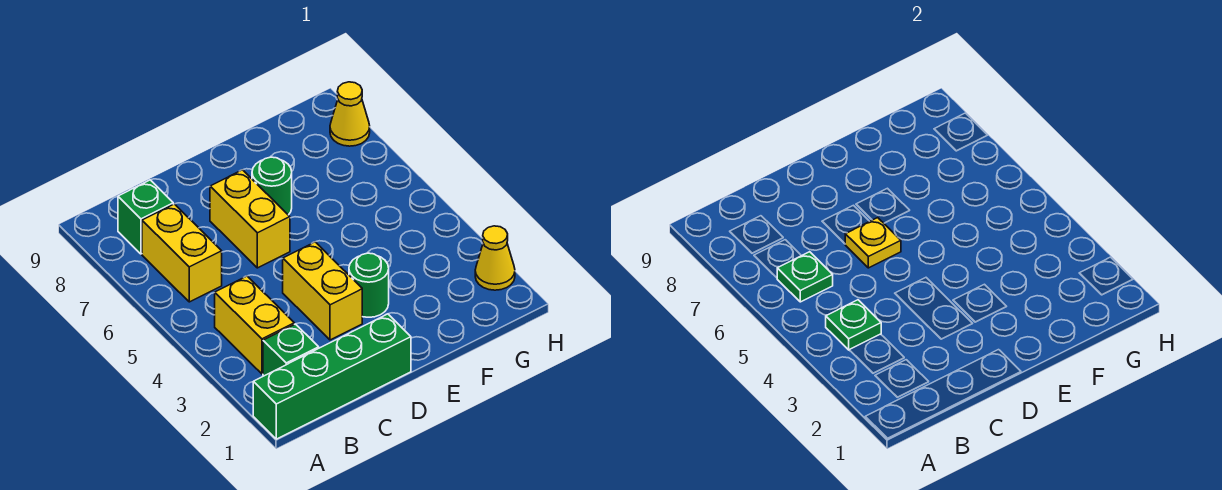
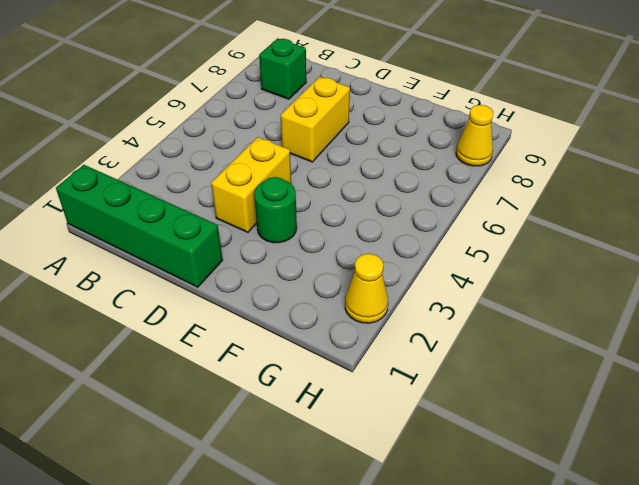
none -> green brick B2 level 1
none -> yellow brick B3:B4 level 1
none -> yellow brick B6:B7 level 1

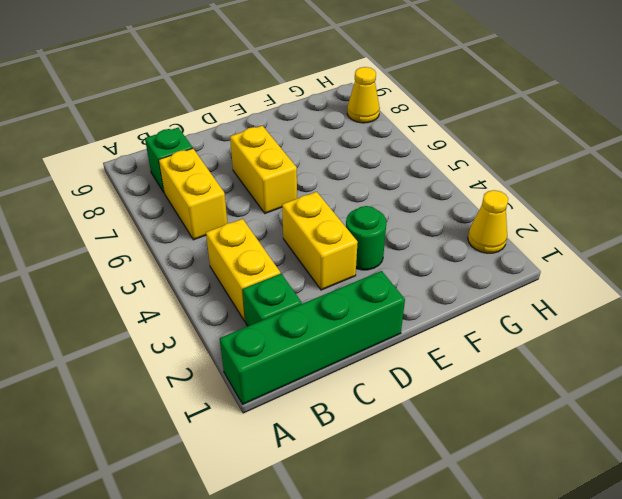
none -> green round brick E7 level 1
none -> green plate B4 level 2
none -> green plate B6 level 2

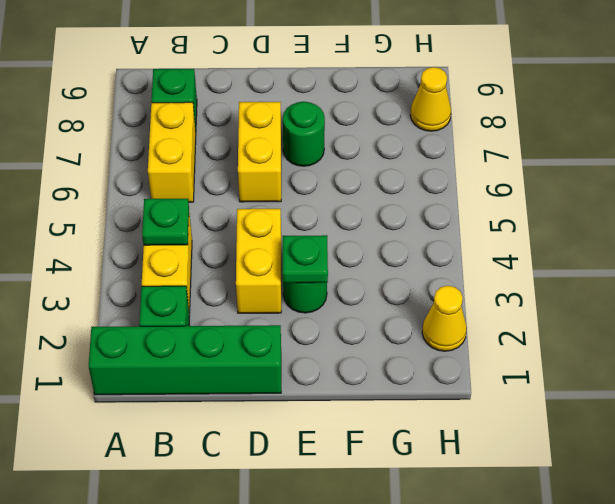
green plate E3 level 2 -> green plate B6 level 2
none -> yellow plate D6 level 2

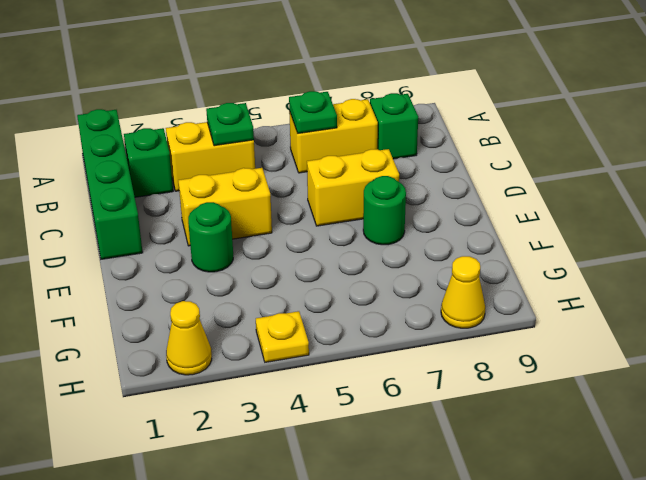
yellow plate H4 level 1 -> yellow plate D6 level 2

